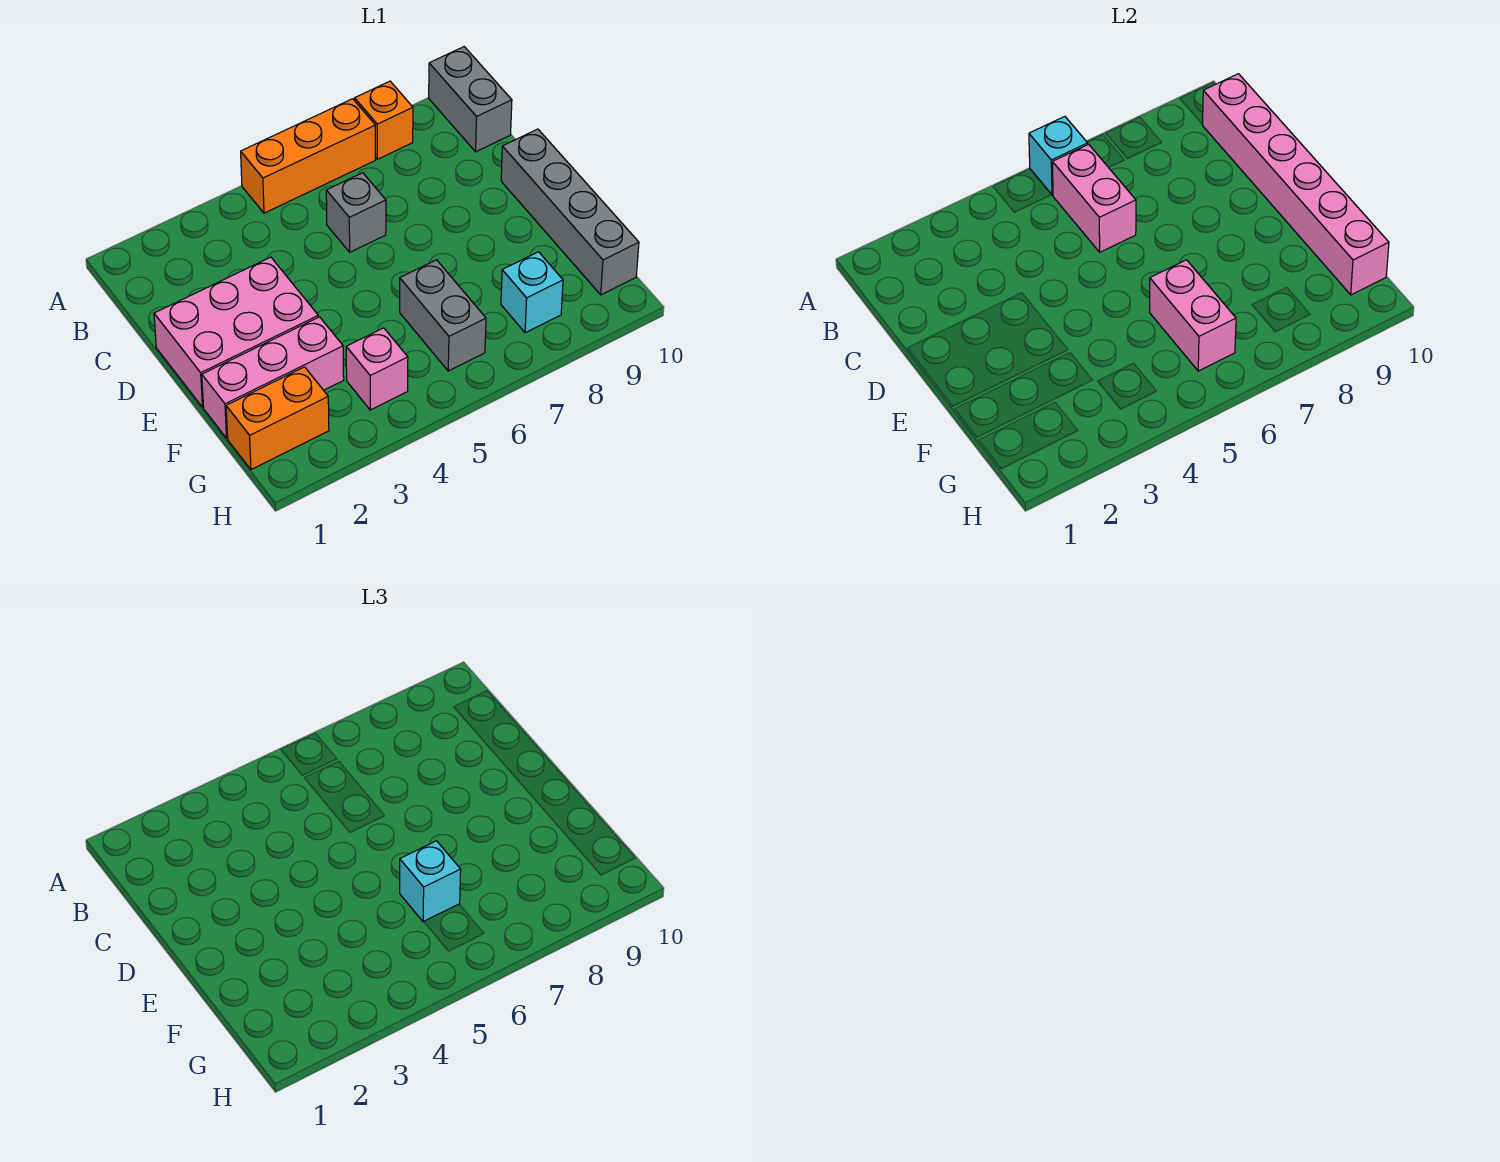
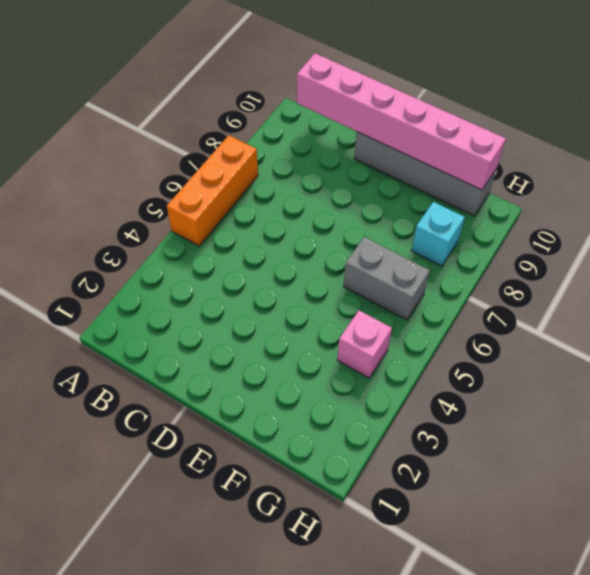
none -> orange brick A8 level 1
none -> grey brick A10:B10 level 1
none -> grey brick C6 level 1

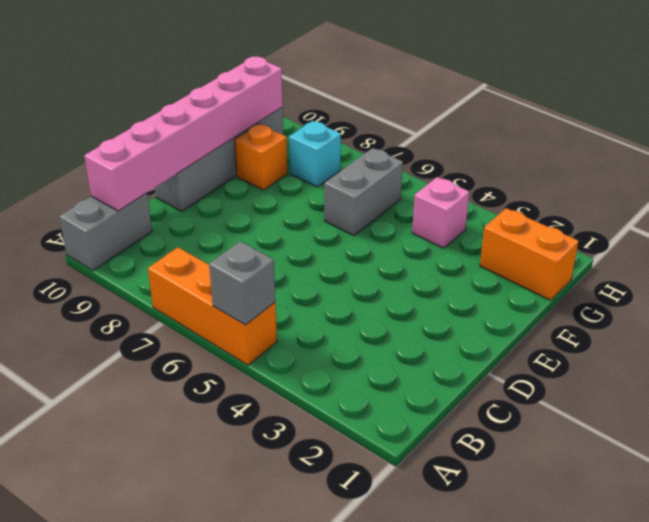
grey brick A5 level 2 -> grey brick C6 level 1
orange brick F9 level 1 -> orange brick A8 level 1
none -> pink brick D1:E3 level 1
none -> pink brick F1:F3 level 1
none -> cyan brick A6 level 2

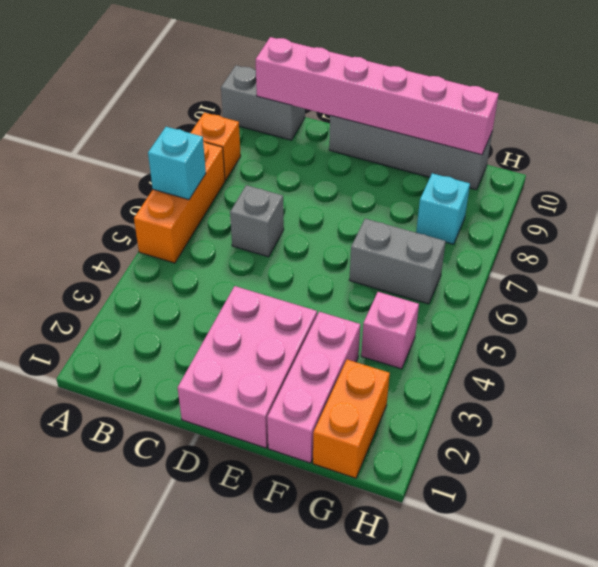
none -> pink brick B6:C6 level 2
none -> pink brick F6:G6 level 2
none -> cyan brick F6 level 3

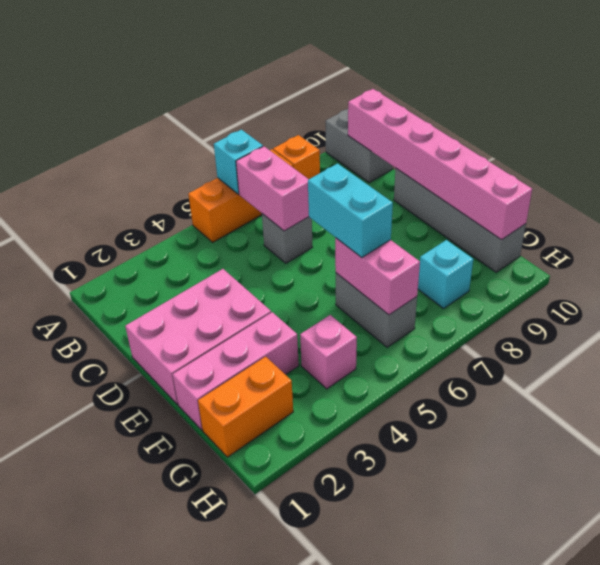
cyan brick E6:F6 level 3 -> cyan brick F6 level 3

